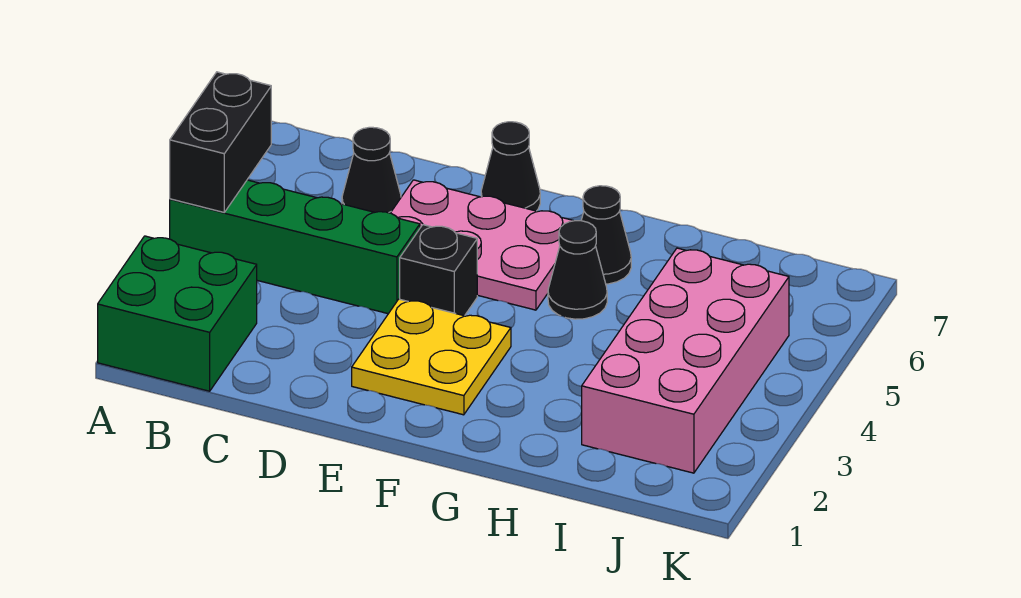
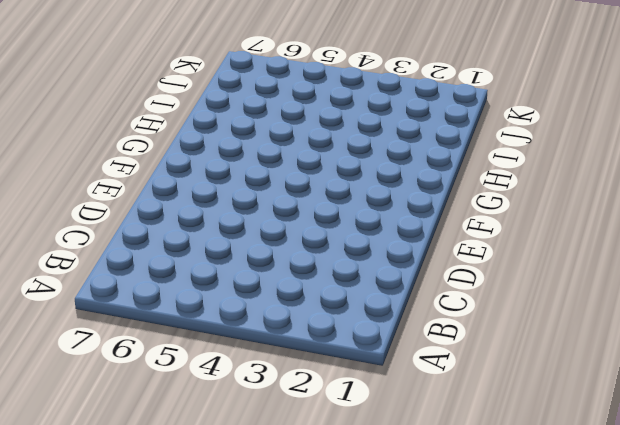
none -> green brick A1:B2 level 1
none -> green brick A4:D4 level 1

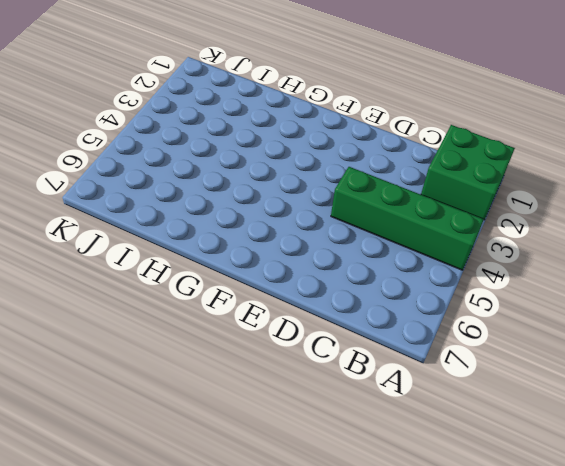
none -> black cone C6 level 1
none -> pink plate D5:F6 level 1

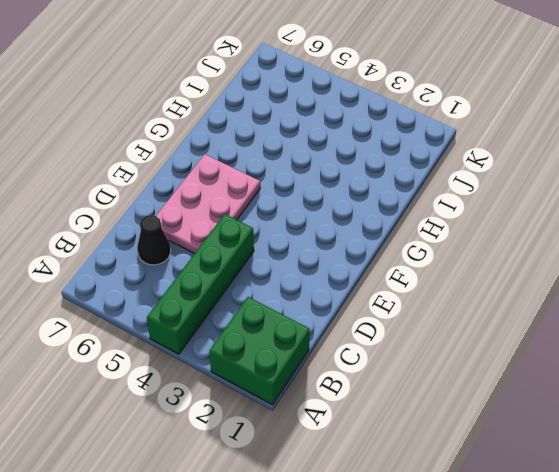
none -> yellow plate E2:F3 level 1
none -> black brick E4 level 1

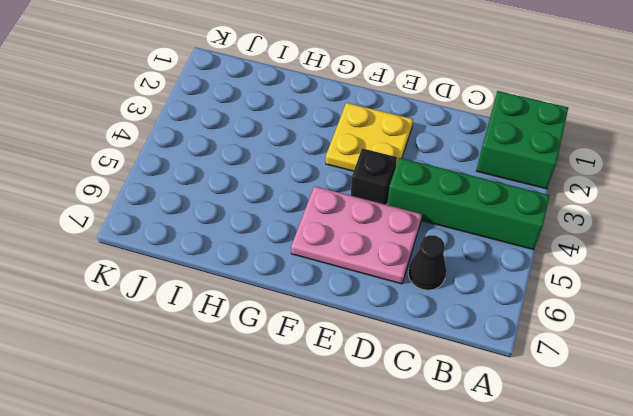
none -> black cone E7 level 1
none -> black cone G5 level 1

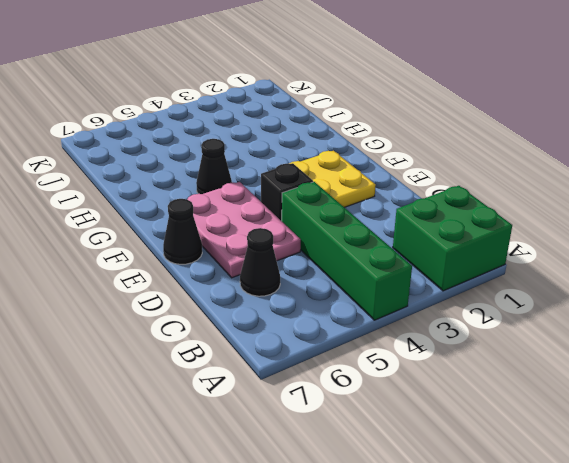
none -> black cone G6 level 1
none -> pink brick I2:J5 level 1

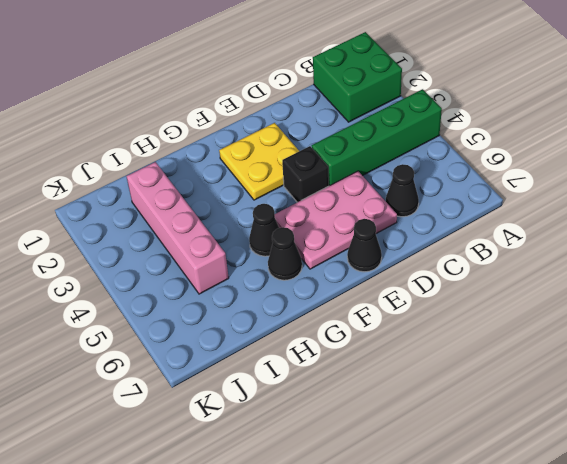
pink brick I2:I5 level 1 -> pink brick I2:J5 level 1
none -> black brick A4:A5 level 2

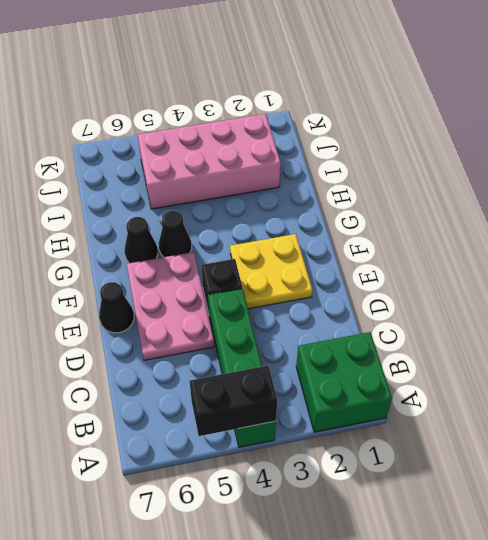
none -> black cone C6 level 1

